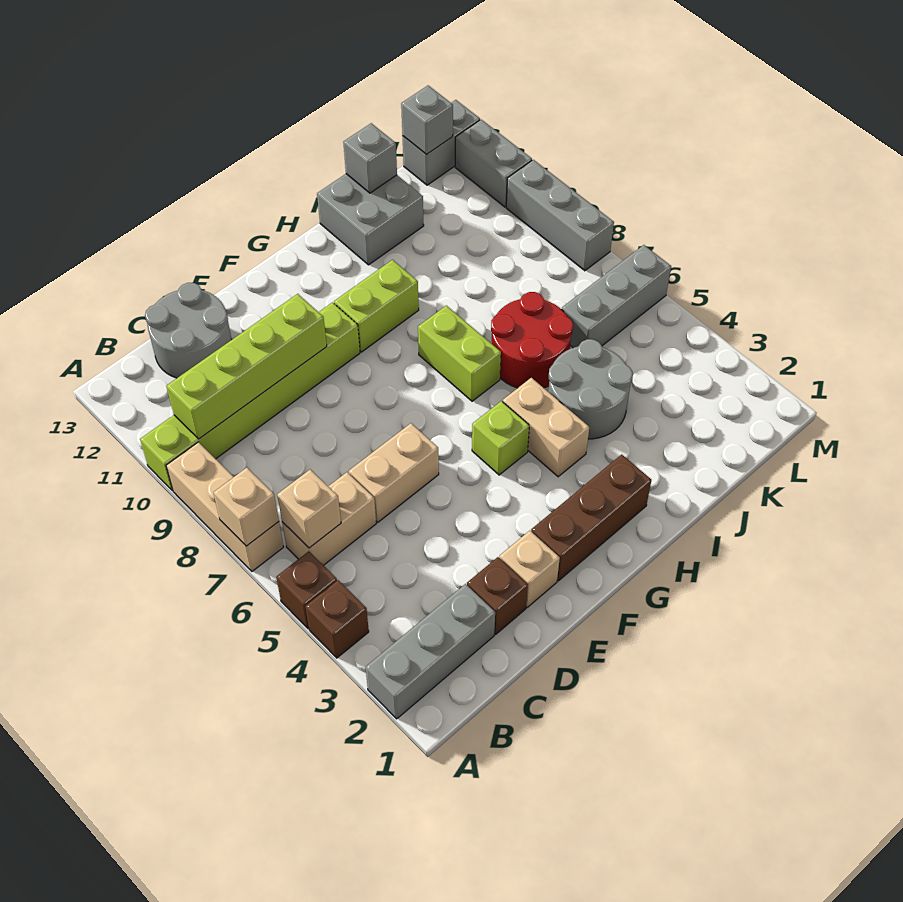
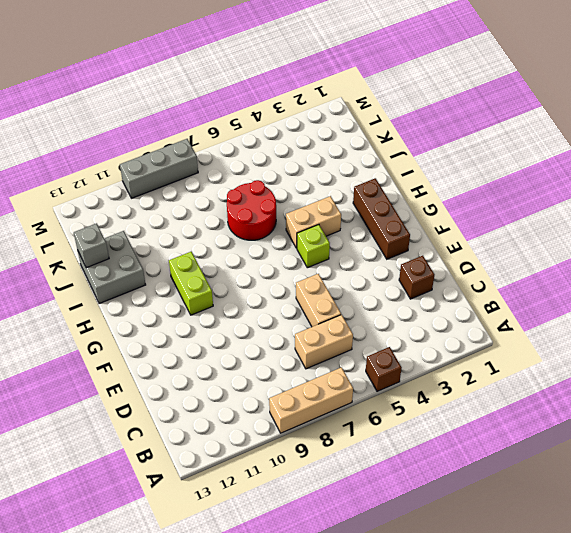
tan brick C6:C7 level 1 -> tan brick B6:C6 level 1
none -> grey brick A2:C2 level 1
none -> brown brick A4 level 1
none -> lime brick A10:F10 level 1

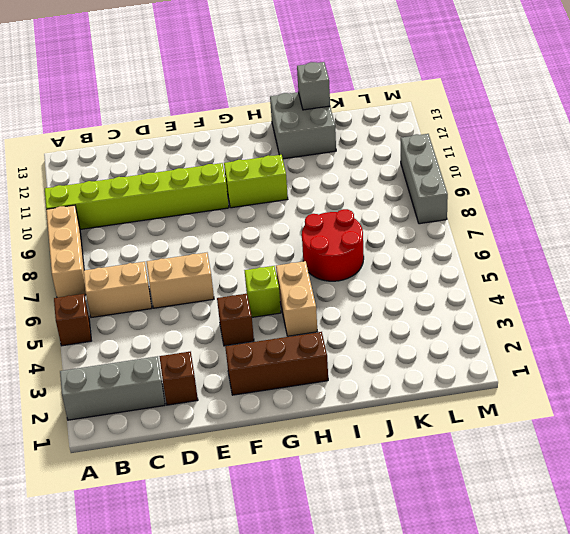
brown brick F4 level 1 -> brown brick A4 level 1
none -> grey round brick C12:D13 level 1
none -> tan brick E2 level 1
none -> lime brick H7:H8 level 1

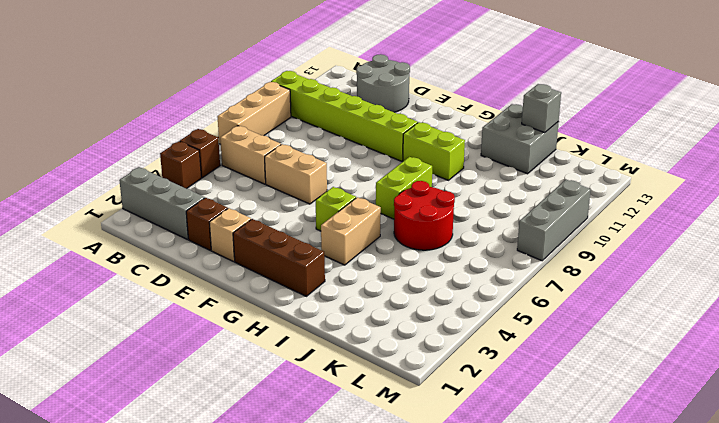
none -> grey round brick I4:J5 level 1
none -> grey brick K6:M6 level 1
none -> grey brick L13:M13 level 1

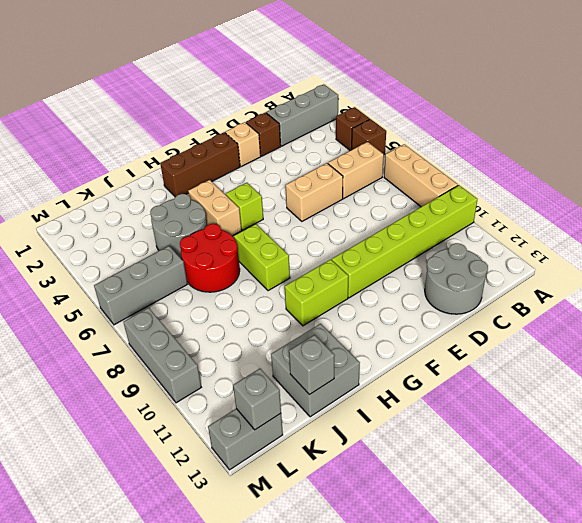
none -> grey brick M11:M12 level 1
none -> tan brick A7 level 2
none -> tan brick B6 level 2

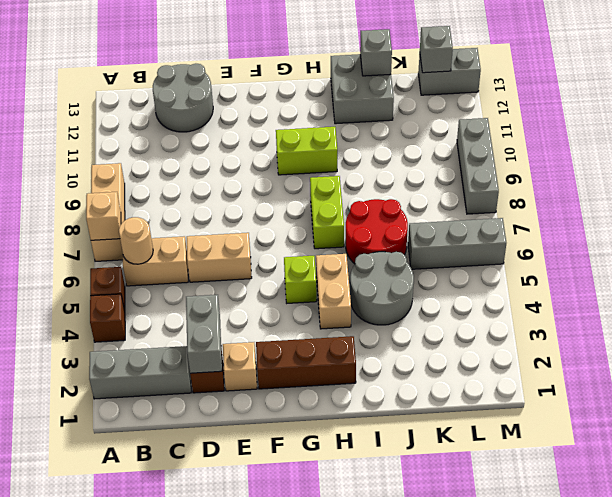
tan round brick B6 level 2 -> tan brick B6 level 2
grey brick D2:D3 level 2 -> grey brick M11:M12 level 1
none -> lime brick A10:F10 level 1
none -> lime brick B10:E10 level 2

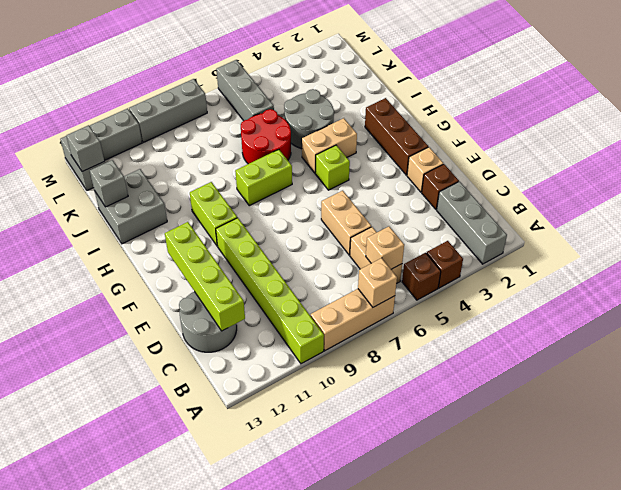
lime brick C12:F12 level 2 -> lime brick B10:E10 level 2

